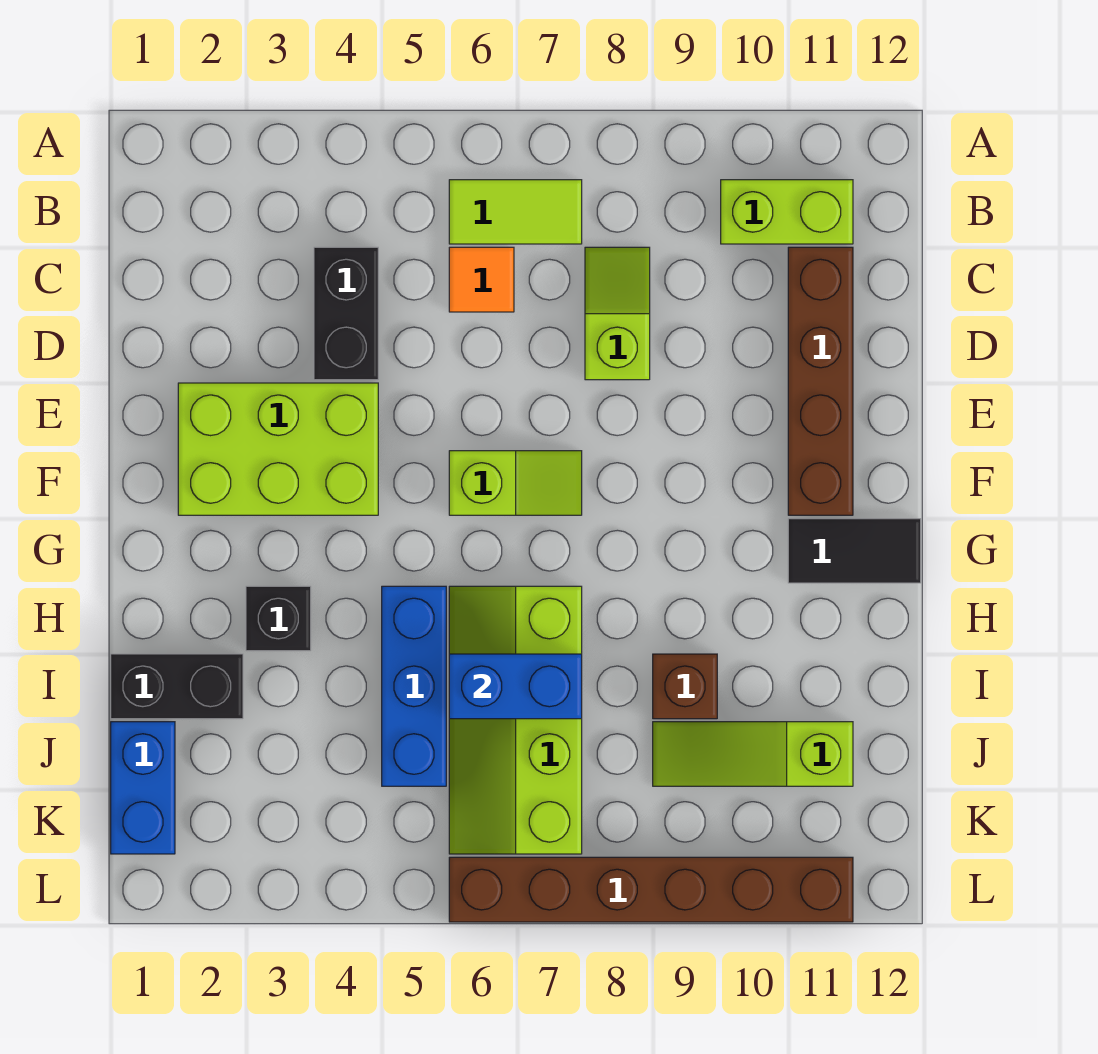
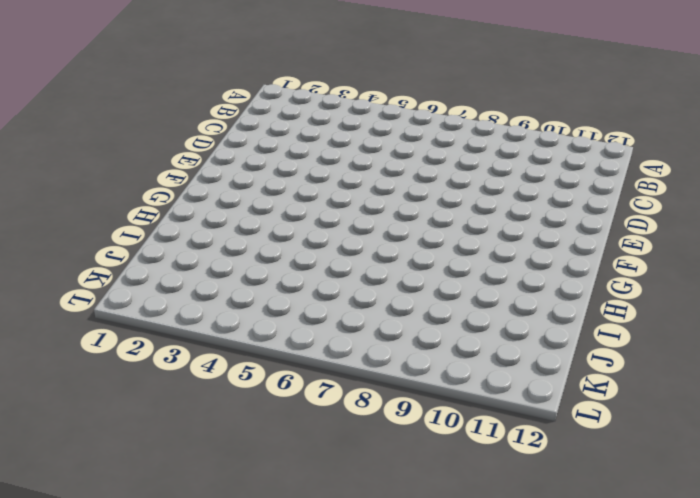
none -> lime tile B6:B7 level 1
none -> lime brick B10:B11 level 1
none -> black brick C4:D4 level 1

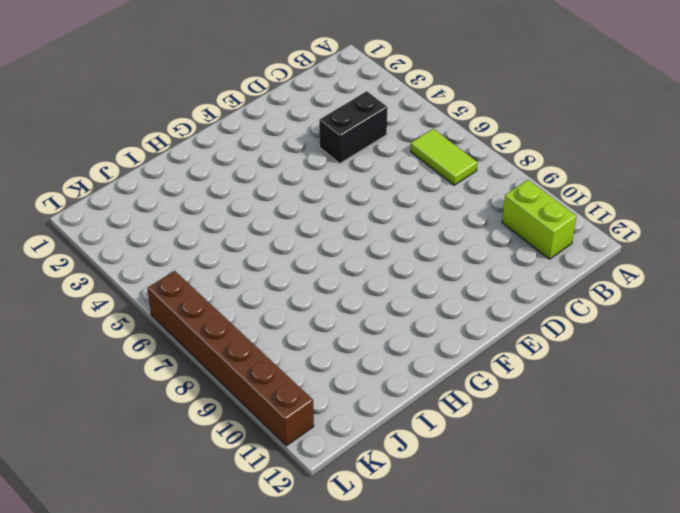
none -> orange tile C6 level 1
none -> lime slope C8:D8 level 1 top D
none -> brown brick C11:F11 level 1

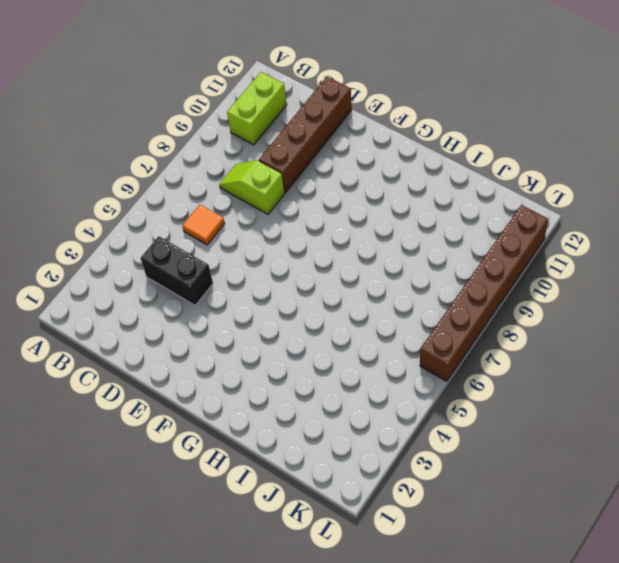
brown brick D9:D12 level 1 -> brown brick C11:F11 level 1
none -> lime tile B6:B7 level 1
none -> lime brick E2:F4 level 1
none -> lime slope F6:F7 level 1 top 6

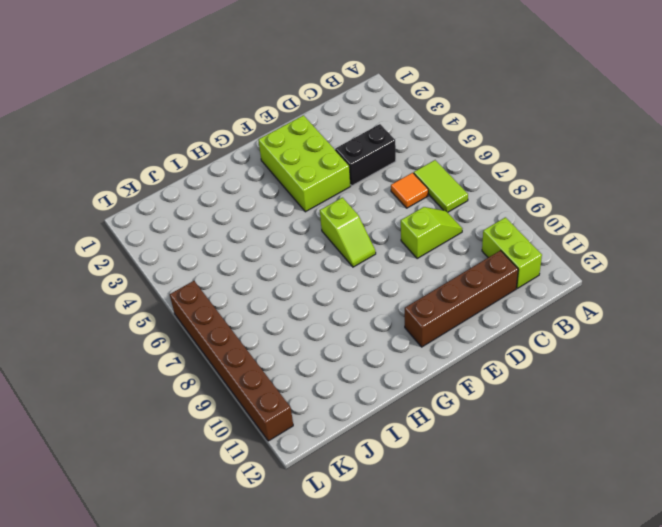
none -> black tile G11:G12 level 1
none -> black brick H3 level 1
none -> blue brick H5:J5 level 1

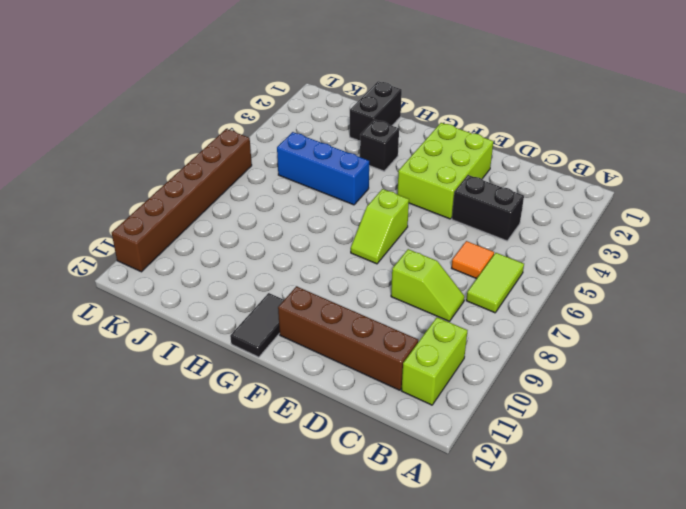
none -> lime slope H6:K7 level 1 top 7
none -> brown brick I9 level 1
none -> blue brick J1:K1 level 1

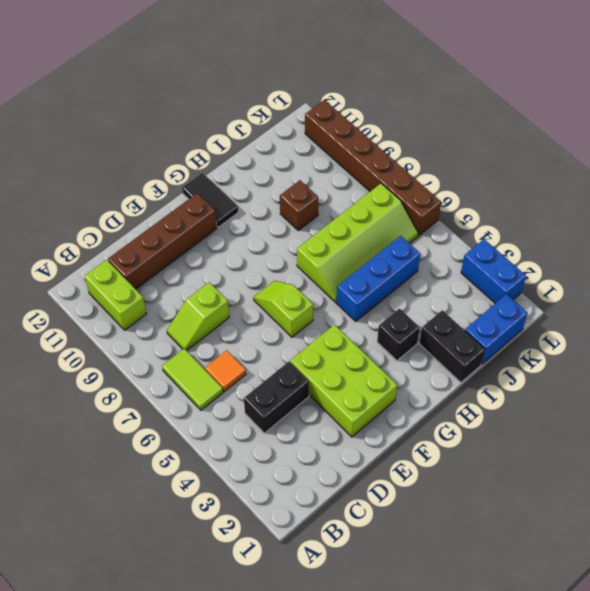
blue brick L2:L3 level 1 -> blue brick I6:I7 level 2
none -> lime slope J9:J11 level 1 top 11

